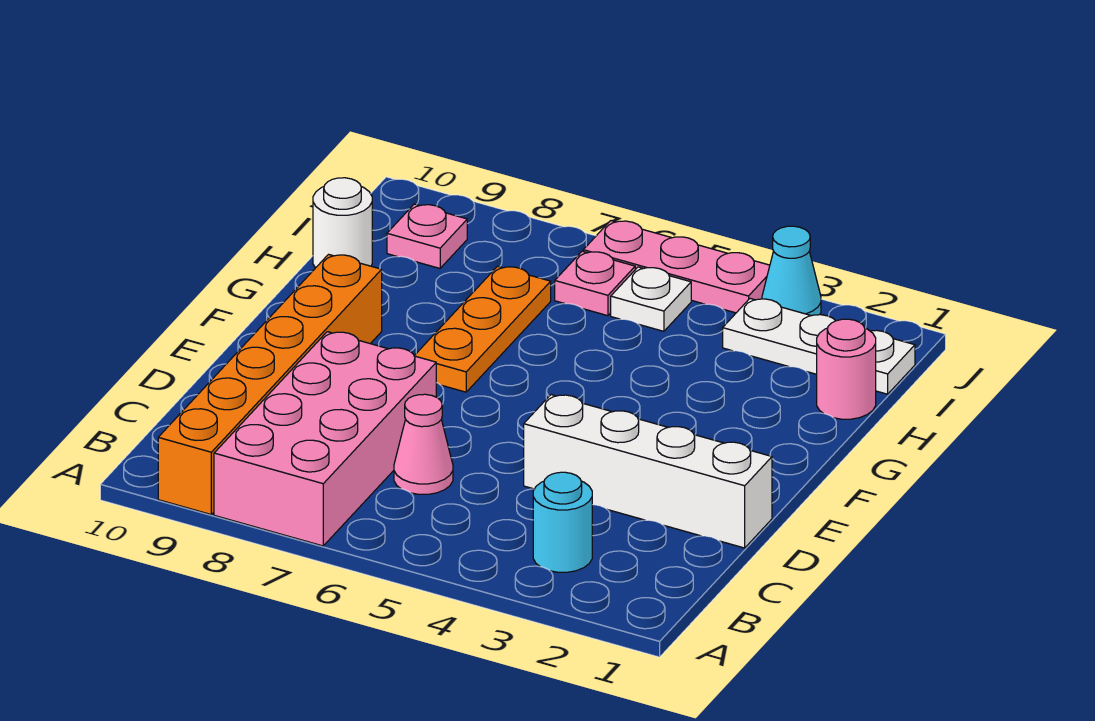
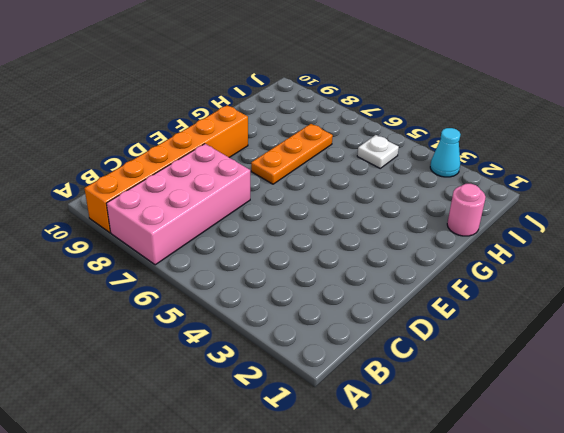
none -> cyan round brick B3 level 1
none -> pink cone C6 level 1
none -> white brick D1:D4 level 1

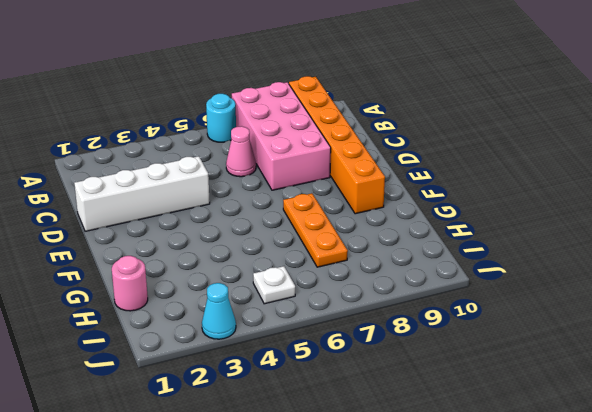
cyan round brick A6 level 1 -> cyan round brick B3 level 1
none -> white round brick H10 level 1
none -> white plate I1:I3 level 1
none -> pink plate I6 level 1

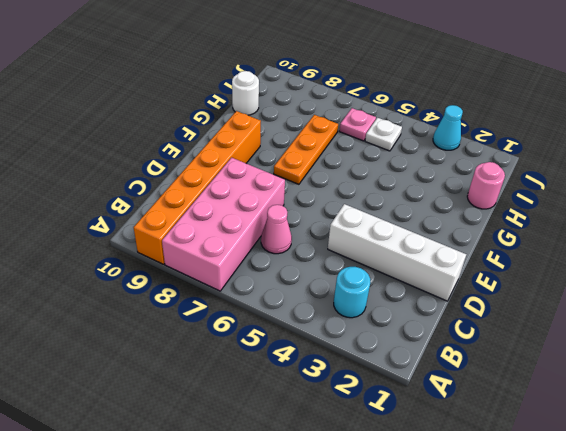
none -> white plate I1:I3 level 1
none -> pink plate I9 level 1
none -> pink plate J4:J6 level 1

